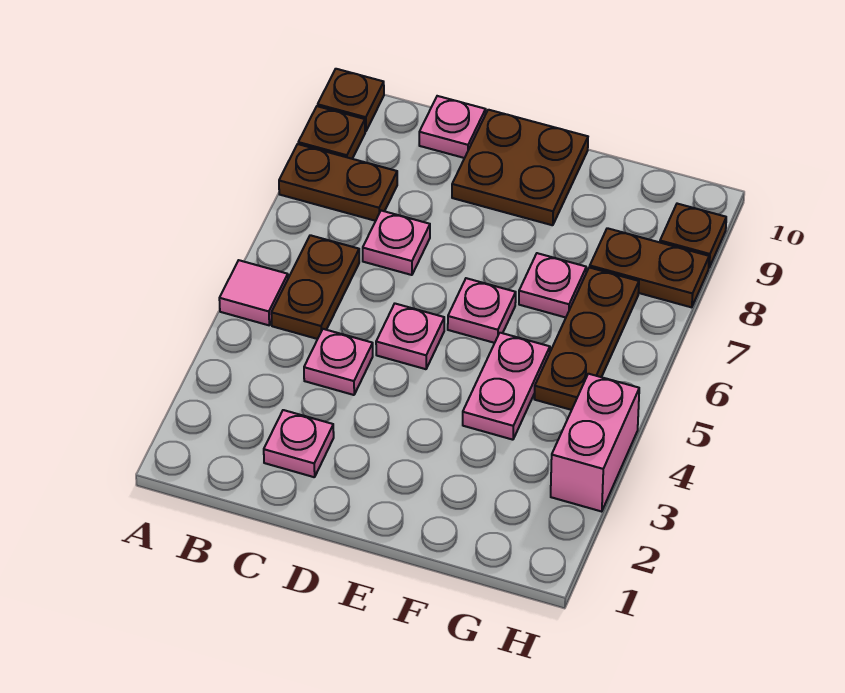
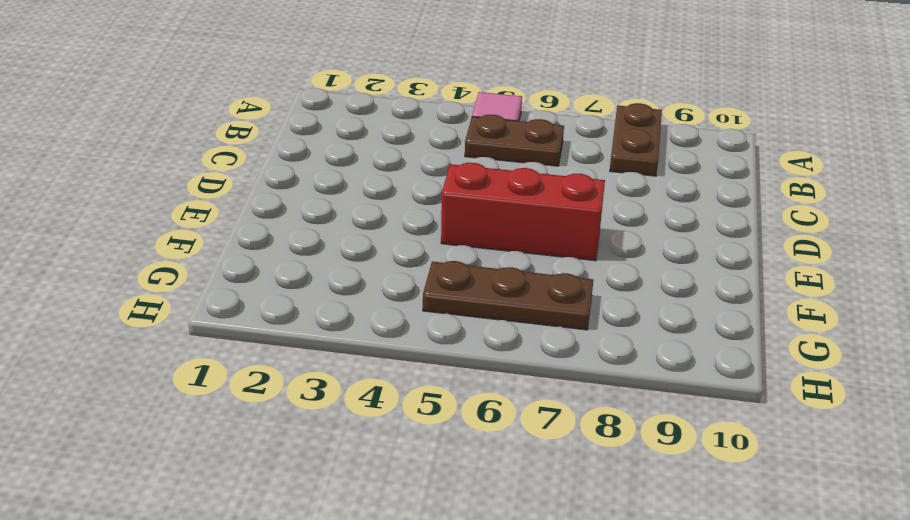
red brick E5:E7 level 1 -> pink plate E6 level 1
none -> brown plate A9 level 1
none -> brown plate A10 level 1
none -> pink plate C2 level 1

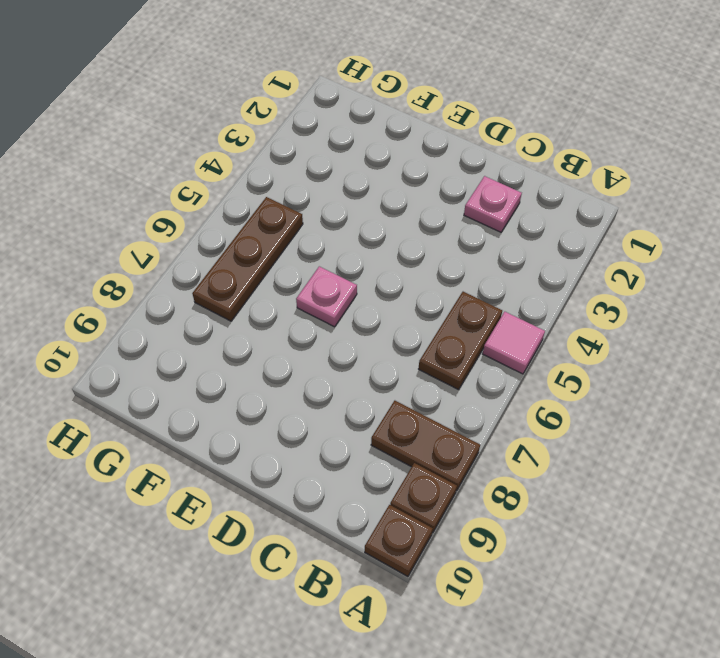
none -> pink plate C4 level 1
none -> pink plate C7 level 1
none -> pink plate C10 level 1

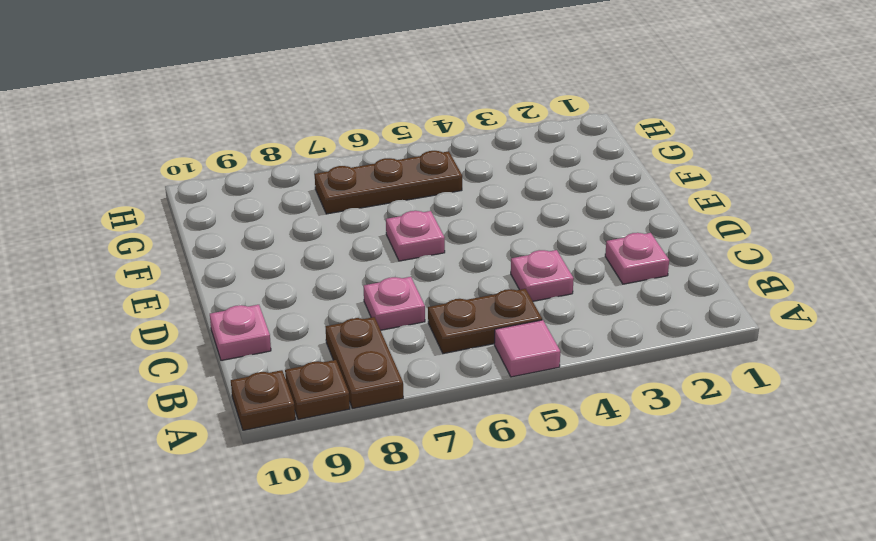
none -> pink plate D5 level 1
none -> brown plate D9:E10 level 1
none -> pink plate F4:F5 level 1

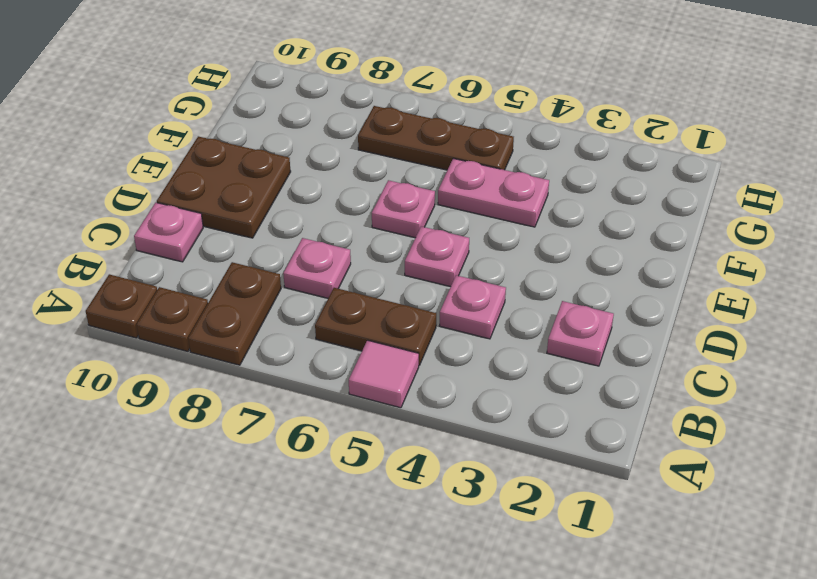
none -> pink plate F7 level 1
none -> brown plate G8:H8 level 1
none -> pink brick H3:H4 level 1

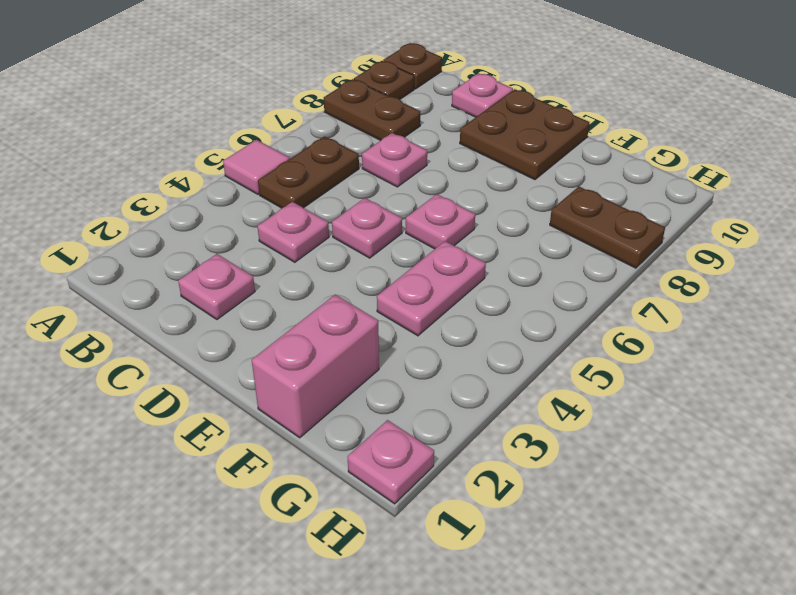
pink brick F1:F2 level 1 -> pink brick H3:H4 level 1
pink plate H1 level 1 -> pink plate F7 level 1
none -> brown plate G5:G7 level 1
none -> brown plate H9 level 1

